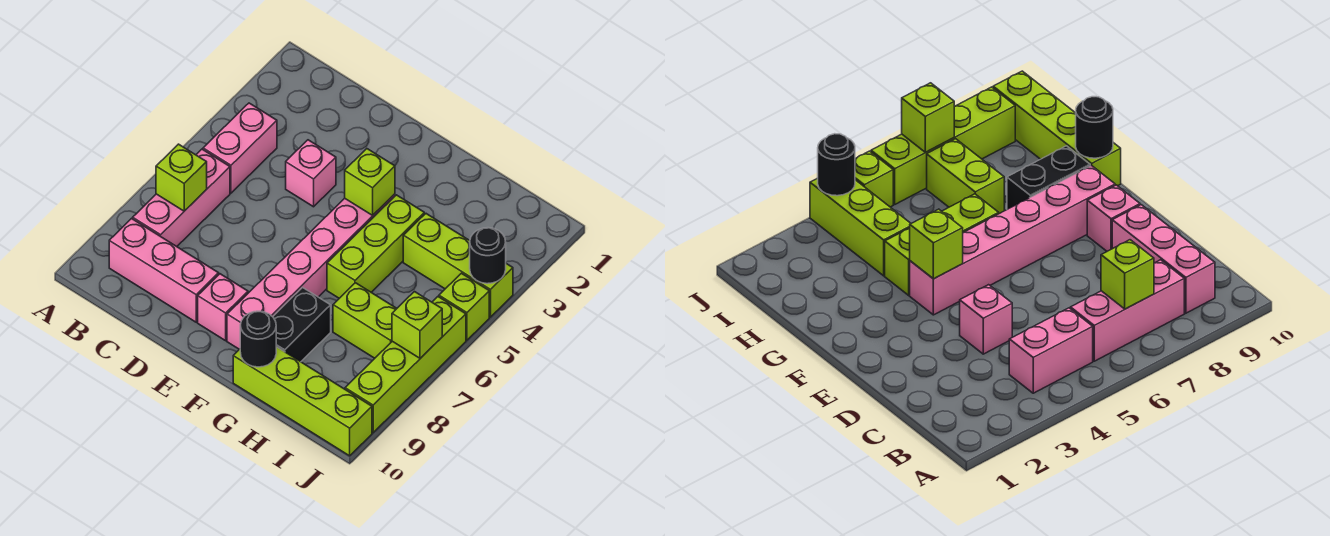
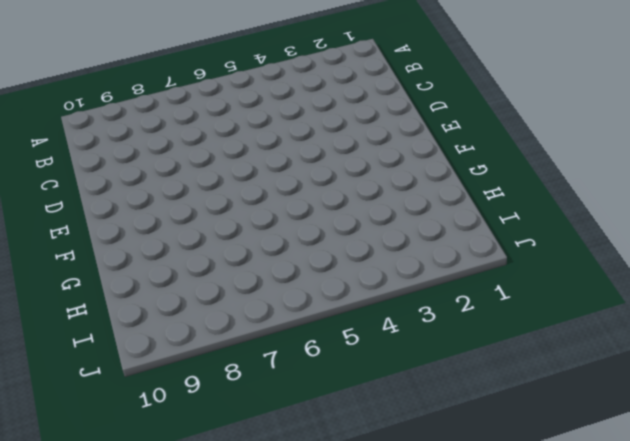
none -> pink brick B4:B5 level 1
none -> pink brick B6:B8 level 1
none -> pink brick B9:D9 level 1

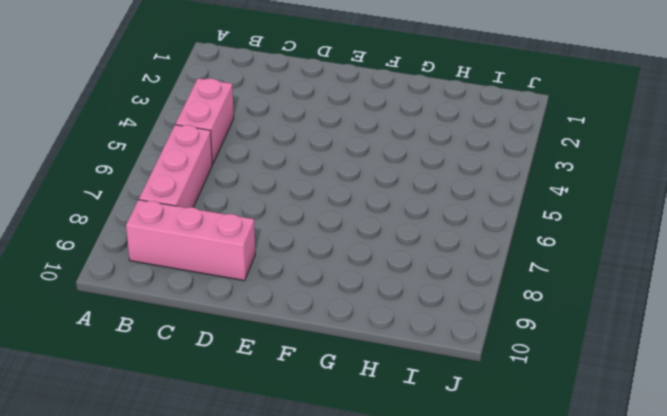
none -> pink brick D4 level 1
none -> pink brick E9 level 1
none -> pink brick F4:F9 level 1

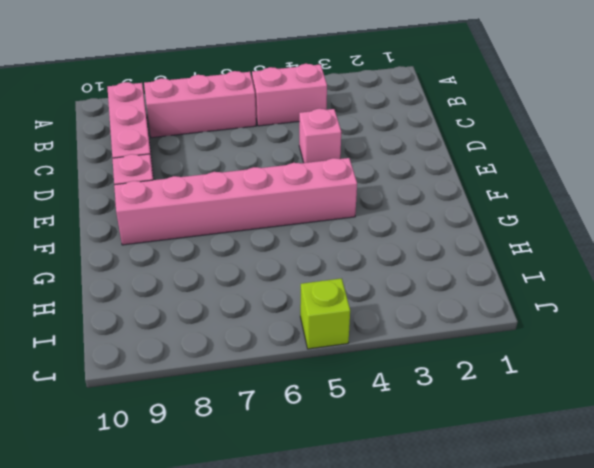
none -> lime brick G4:G6 level 1
none -> black brick G8:G9 level 1
none -> lime brick G10:J10 level 1

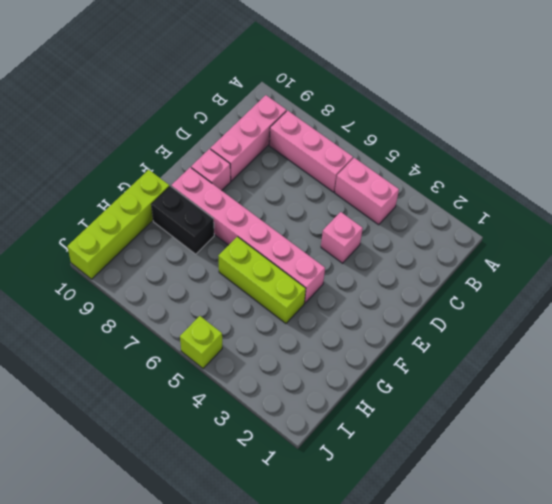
none -> lime brick H4:J4 level 1
none -> lime brick H7:I7 level 1
none -> lime brick J6:J9 level 1

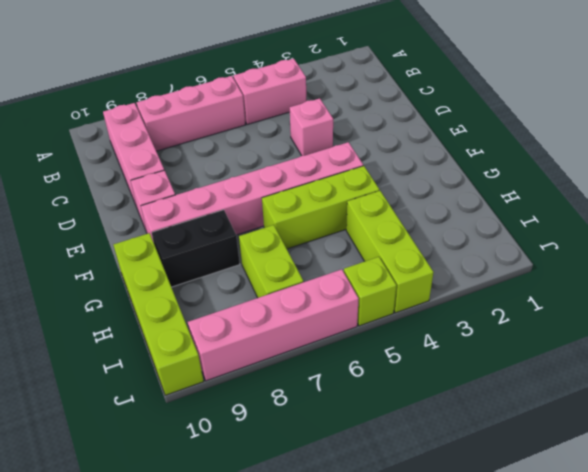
pink brick J6:J9 level 1 -> lime brick J6:J9 level 1
none -> lime brick B7 level 2
none -> lime brick F4 level 2
none -> black round brick G10 level 2

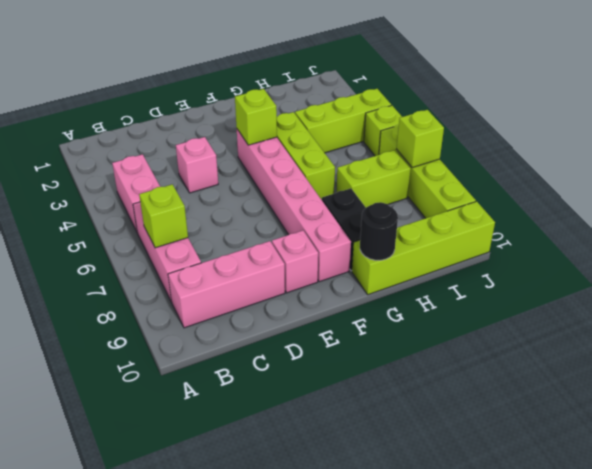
none -> black round brick J4 level 2

